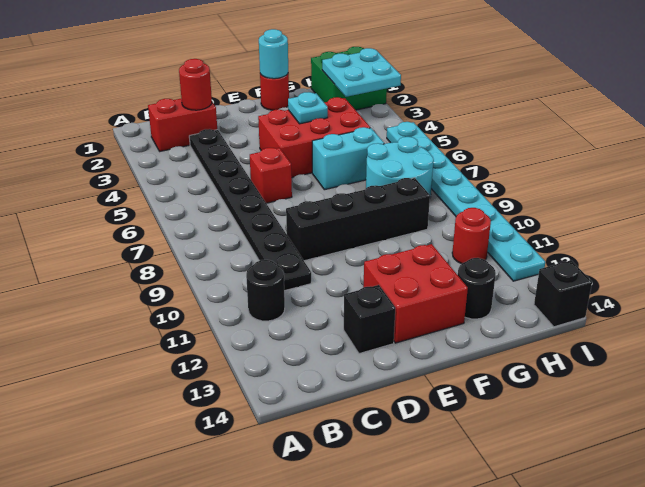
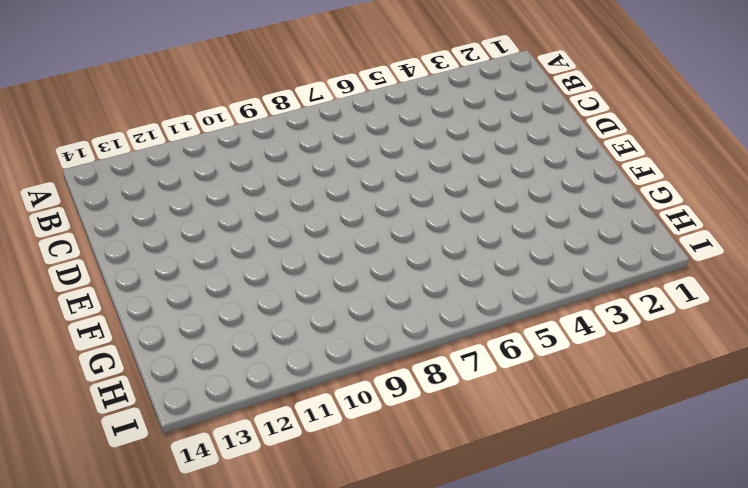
none -> red brick B2:C2 level 1
none -> black round brick B11 level 1
none -> black plate C3:C10 level 1

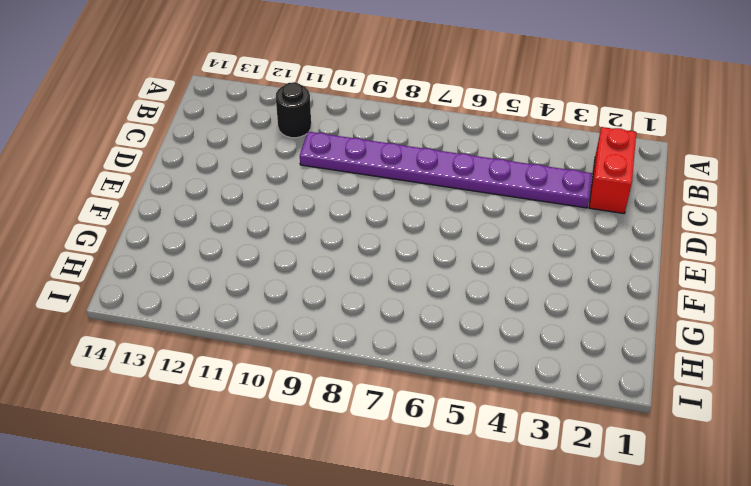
purple plate C3:C10 level 1 -> black plate C3:C10 level 1
none -> red brick D6 level 1
none -> black brick D9:G9 level 1
none -> black brick D13 level 1

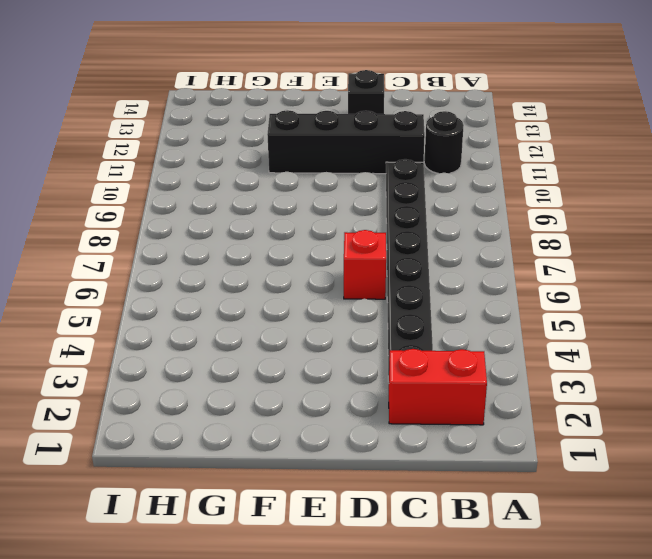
black brick C11:F11 level 1 -> black brick D9:G9 level 1
none -> red brick E4:G5 level 1
none -> red brick E12:F13 level 1
none -> red round brick F1 level 1

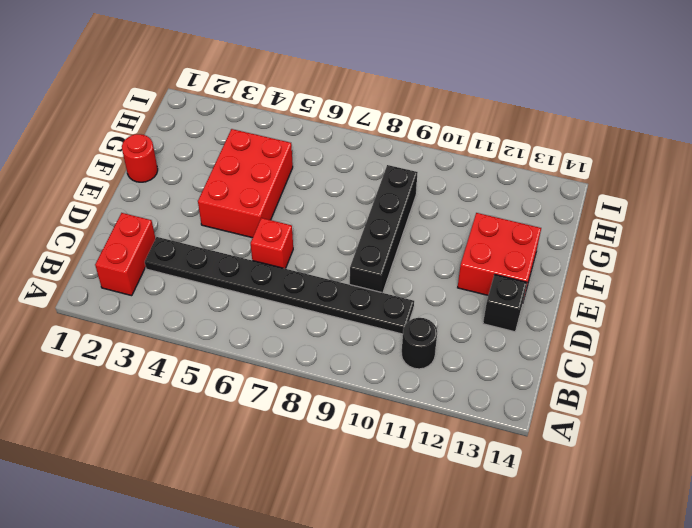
none -> cyan brick F6:G6 level 1
none -> cyan round brick G7:H8 level 1
none -> black round brick G13 level 1

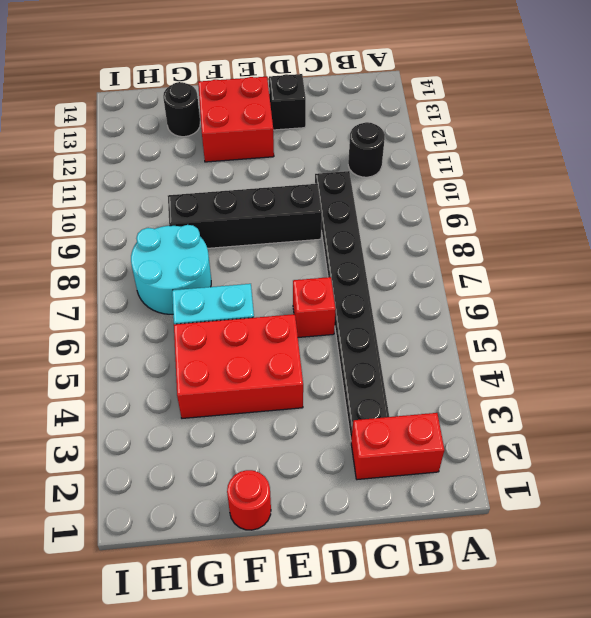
none -> green brick H1:I2 level 1
none -> red round brick H11 level 1
none -> cyan plate I5:I12 level 1

